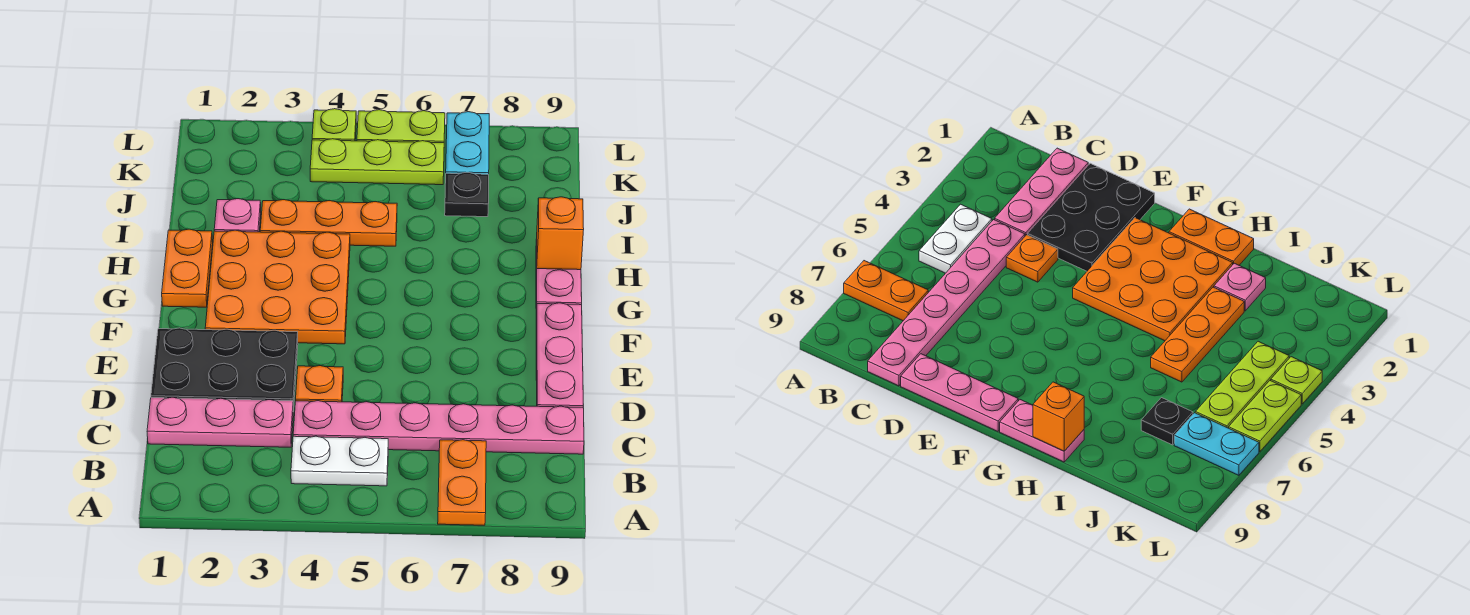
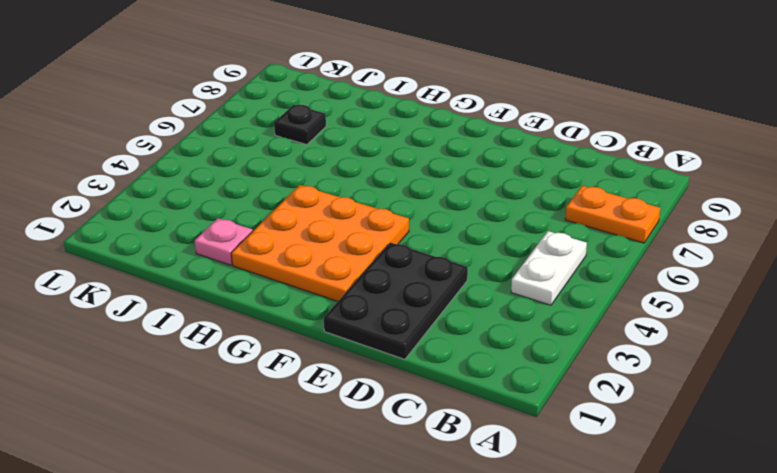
none -> pink plate C1:C3 level 1
none -> pink plate C4:C9 level 1
none -> orange plate D4 level 1

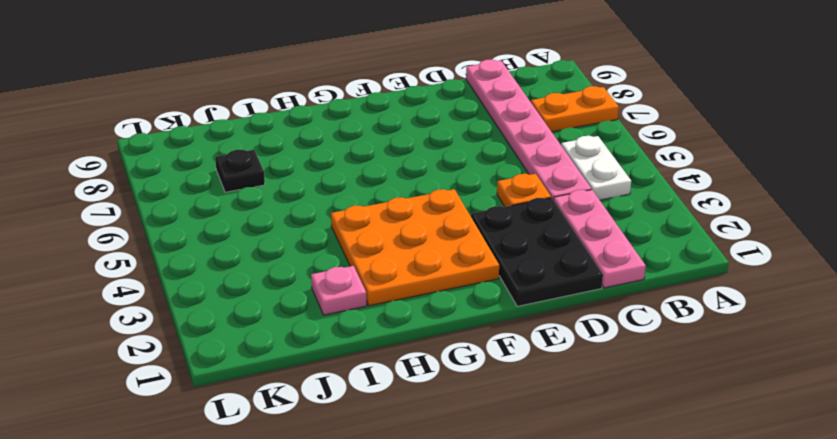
none -> pink plate D9:F9 level 1
none -> orange plate G1:H1 level 1
none -> pink plate G9:H9 level 1

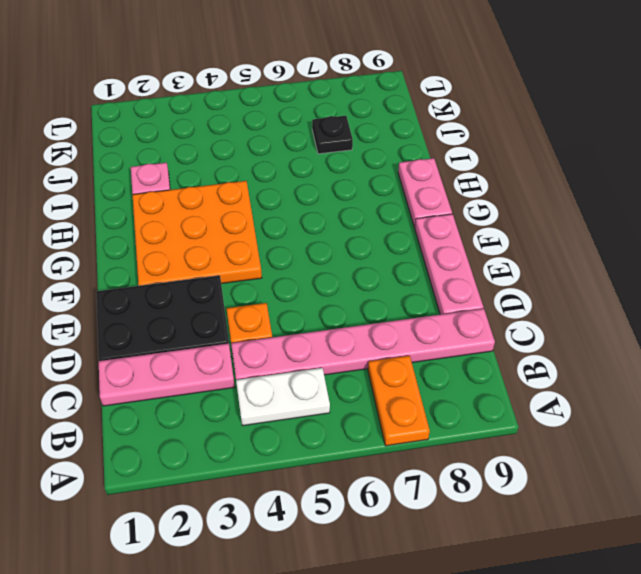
none -> orange plate G1:H1 level 1
none -> orange plate I3:I5 level 1
none -> lime plate K4:K6 level 1

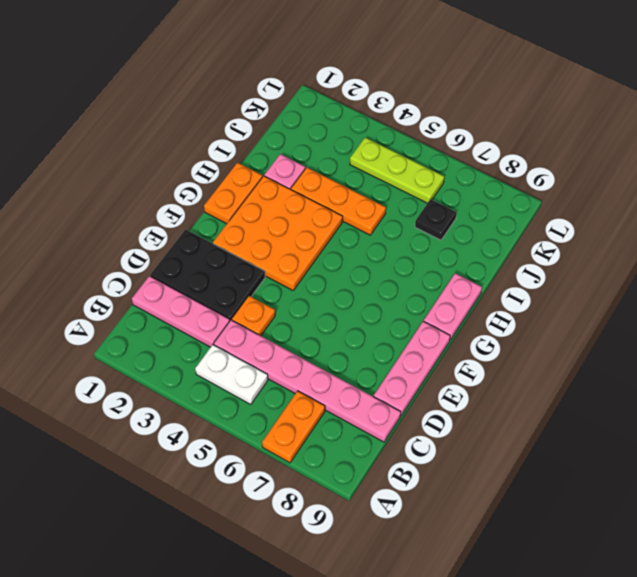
none -> cyan plate K7:L7 level 1
none -> lime plate L4 level 1
none -> lime plate L5:L6 level 1

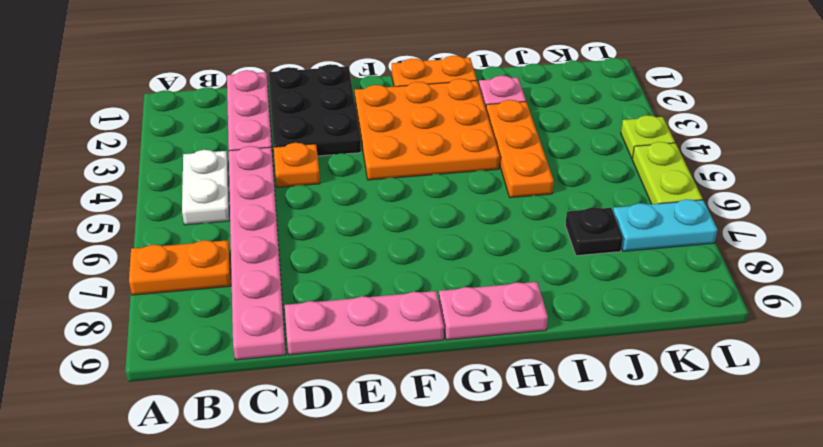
none -> lime plate K4:K6 level 1
none -> orange brick H9 level 2

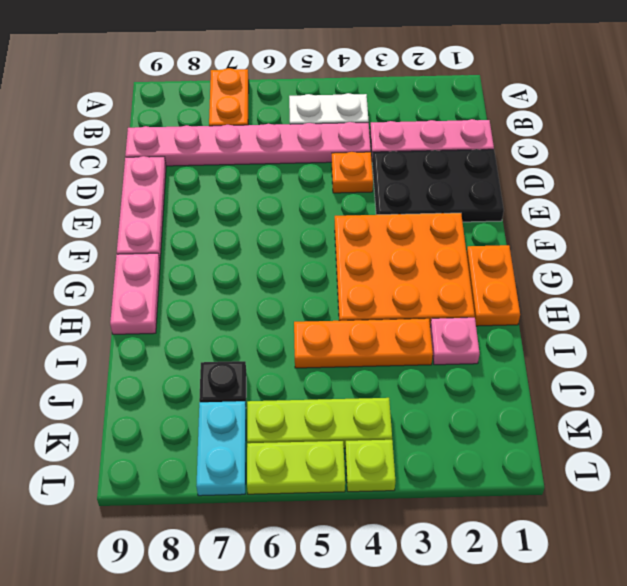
none -> orange brick H9 level 2

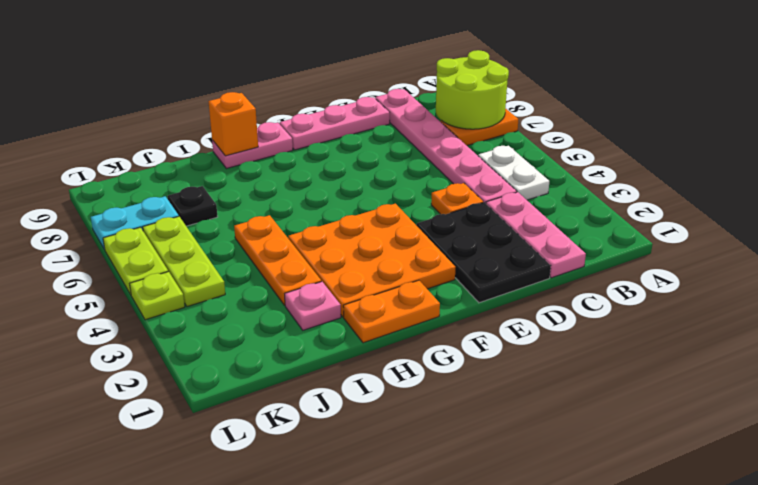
lime round brick A7:B8 level 2 -> none

